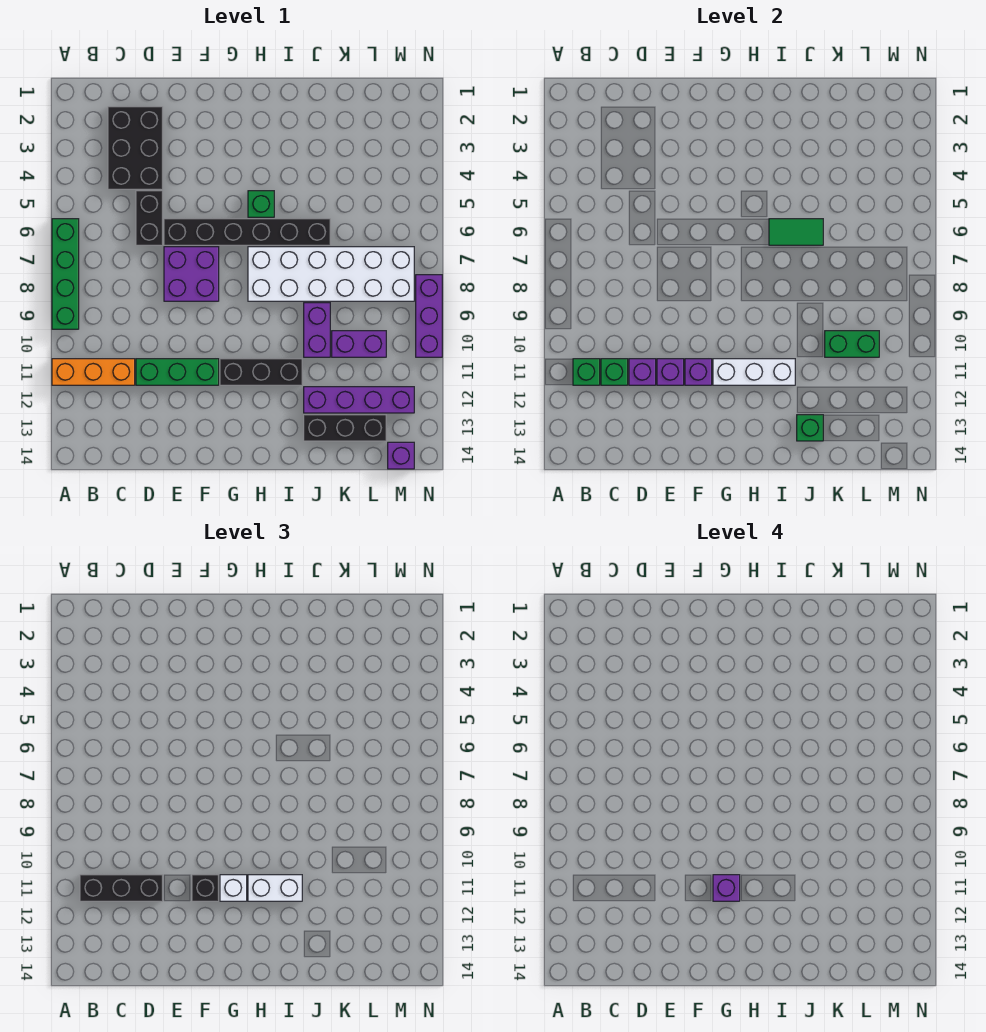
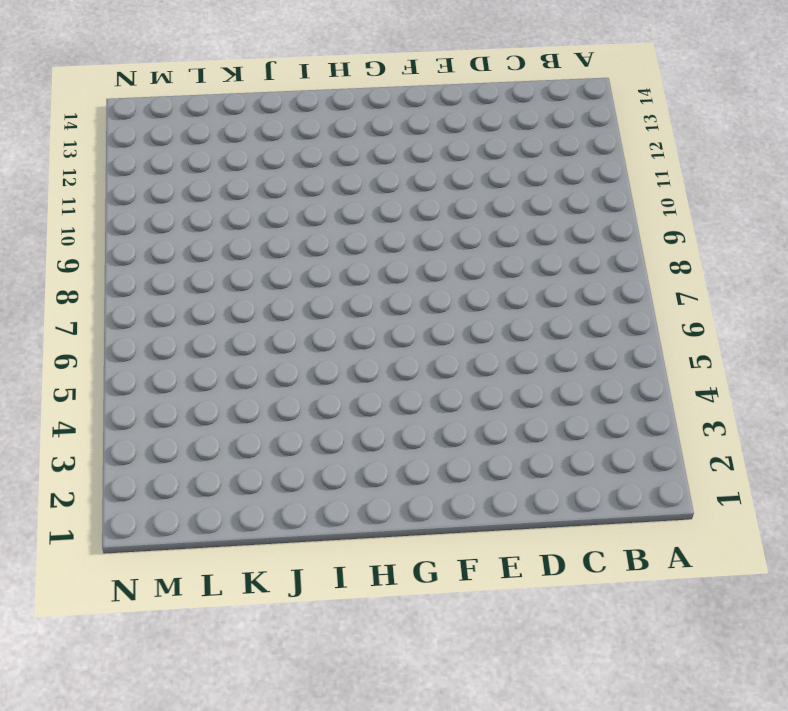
none -> green brick A6:A9 level 1
none -> orange brick A11:C11 level 1
none -> black brick C2:D4 level 1
none -> black brick D5:D6 level 1

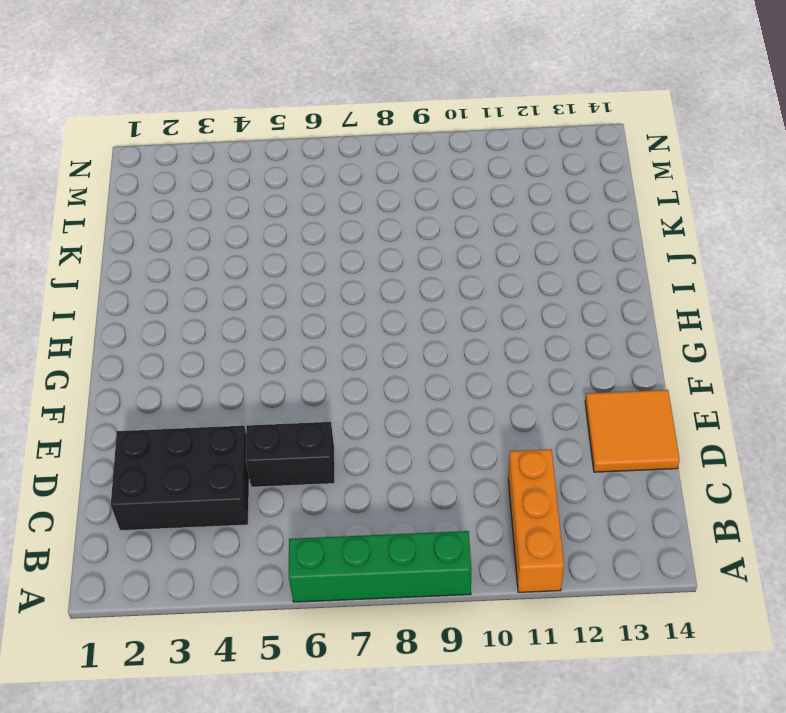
orange tile D13:E14 level 1 -> none
none -> green brick D11:F11 level 1
none -> black brick E6:J6 level 1
none -> purple brick E7:F8 level 1
none -> black brick G11:I11 level 1

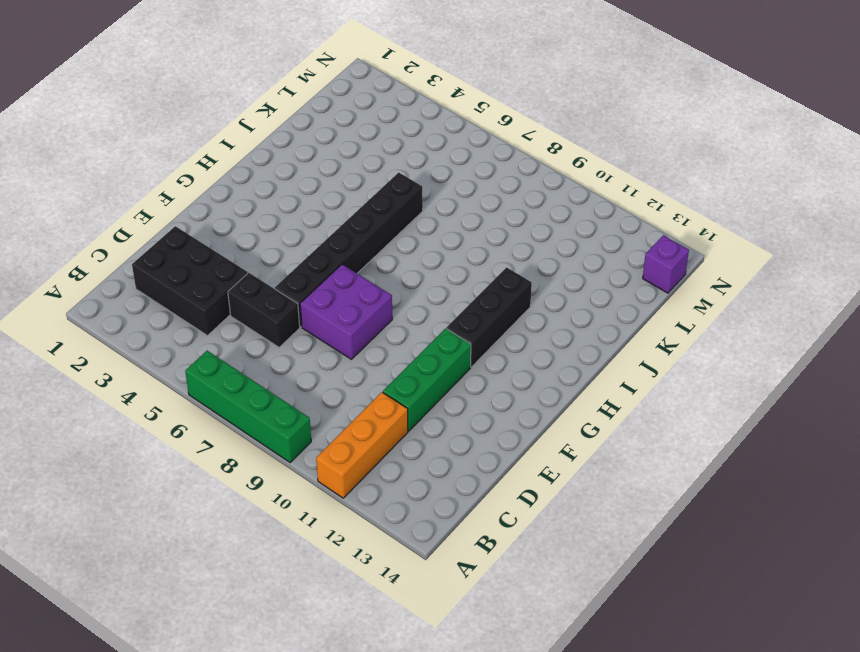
none -> green brick H5 level 1
none -> white brick H7:M8 level 1
none -> purple brick J9:J10 level 1
none -> purple brick J12:M12 level 1

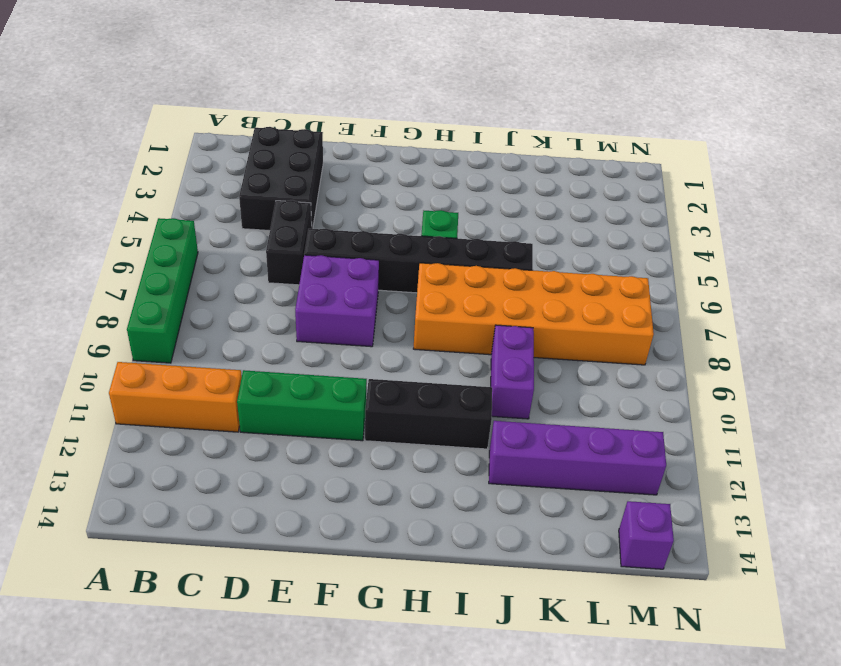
orange brick H7:M8 level 1 -> white brick H7:M8 level 1
none -> black brick J13:L13 level 1
none -> purple brick K10:L10 level 1
none -> purple brick N8:N10 level 1
none -> green brick B11 level 2

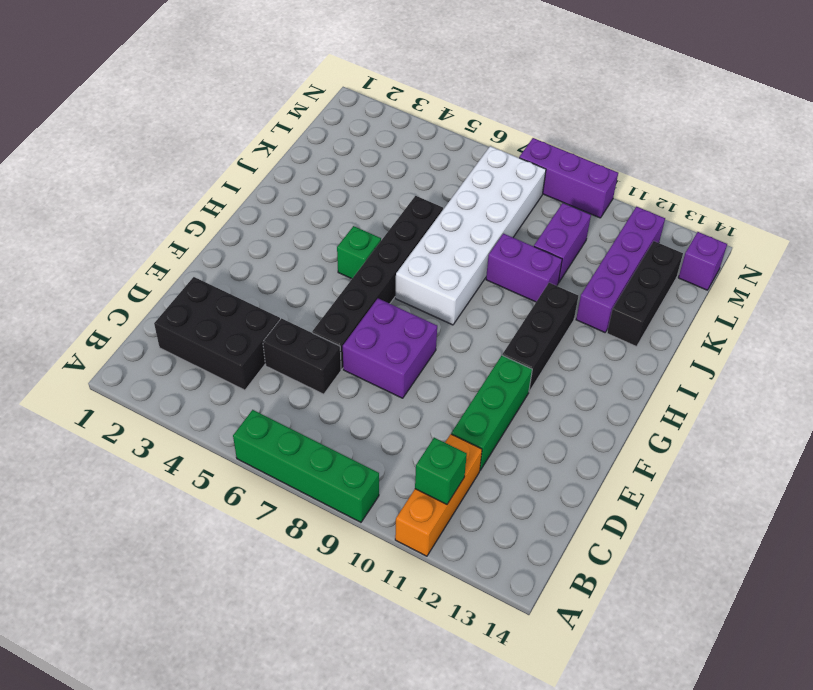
none -> green brick C11 level 2
none -> purple brick D11 level 2
none -> purple brick E11 level 2
none -> purple brick F11 level 2

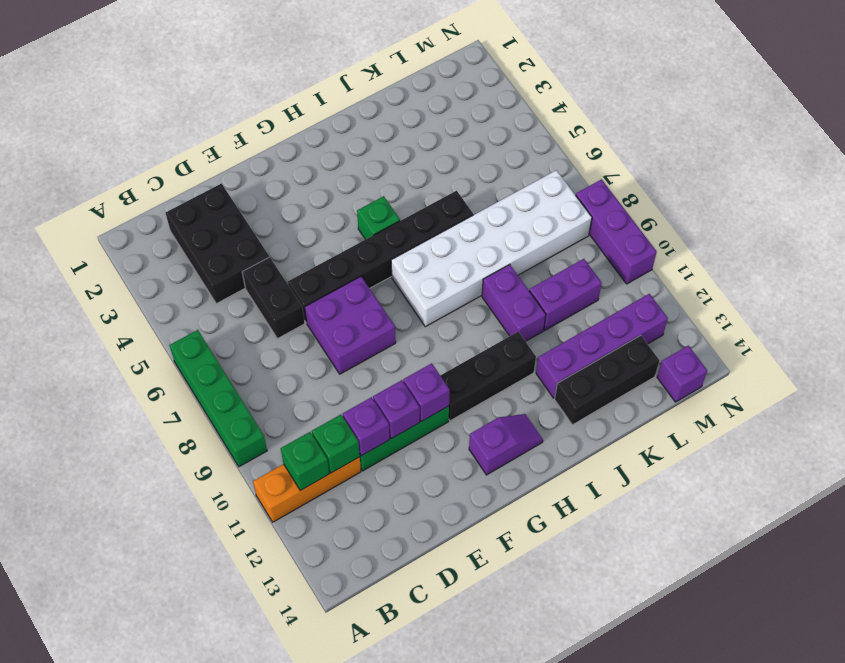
purple slope G13:H13 level 1 top G -> none
none -> white brick G11:I11 level 2
none -> green tile I6:J6 level 2
none -> green brick J13 level 2
none -> green brick K10:L10 level 2

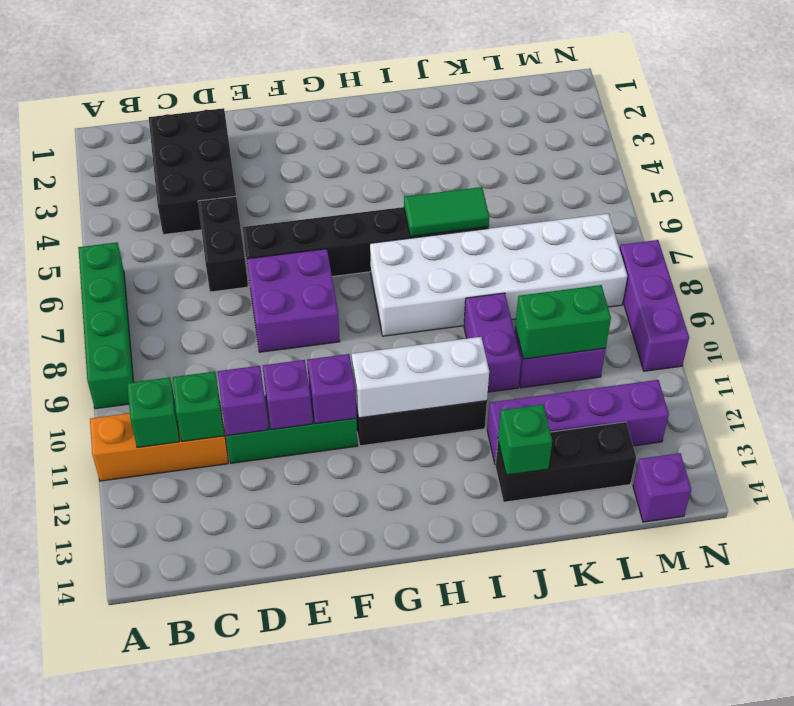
none -> green brick H5 level 1
none -> black brick B11:D11 level 3
none -> black brick F11 level 3
none -> white brick G11 level 3

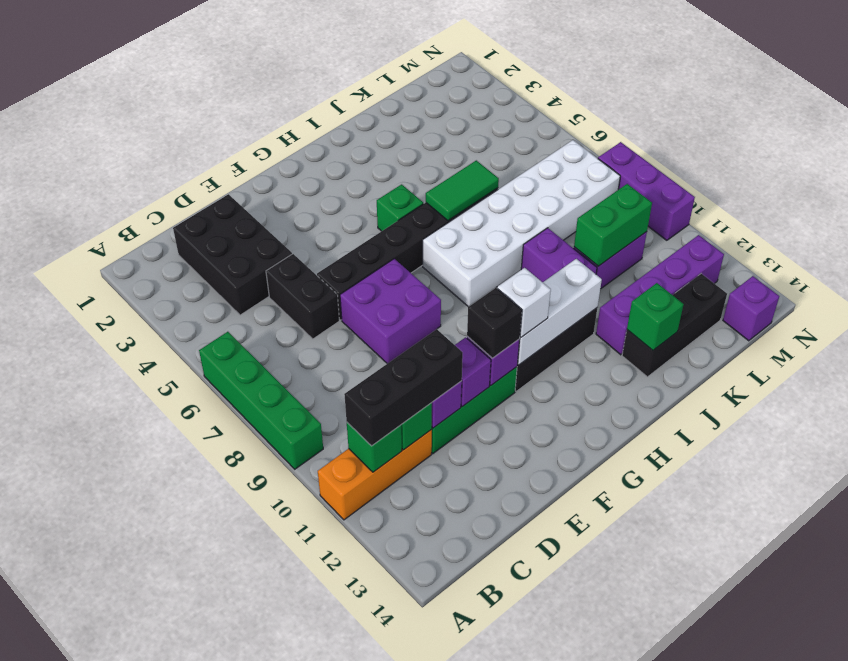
none -> white brick H11:I11 level 3
none -> purple brick G11 level 4

